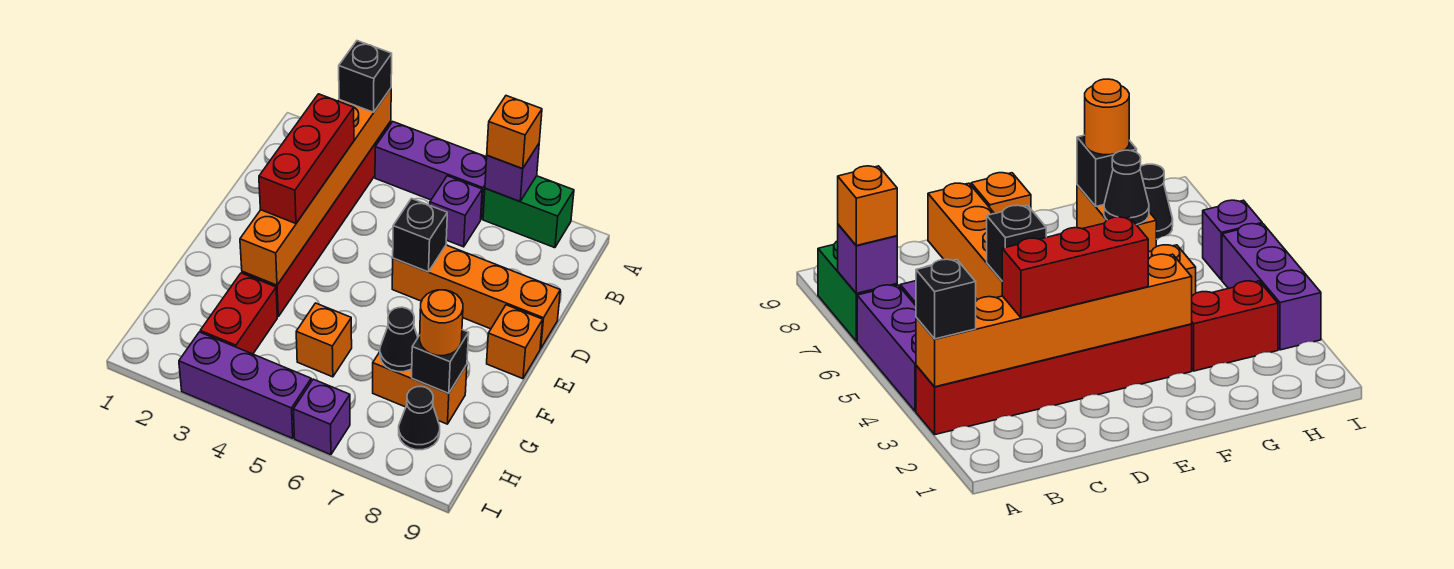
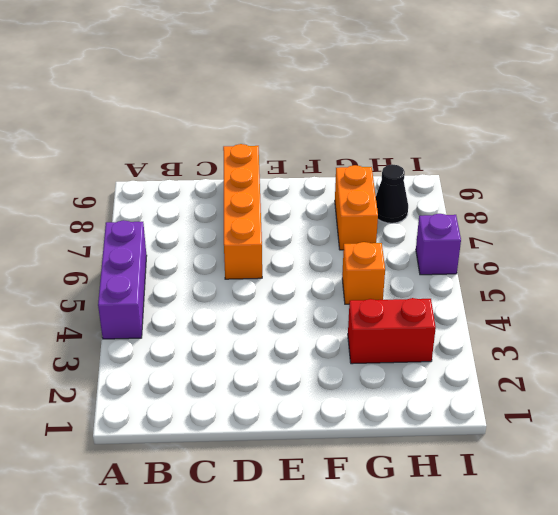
none -> red brick A3:F3 level 1
none -> green brick A7:A8 level 1
none -> purple brick B6 level 1

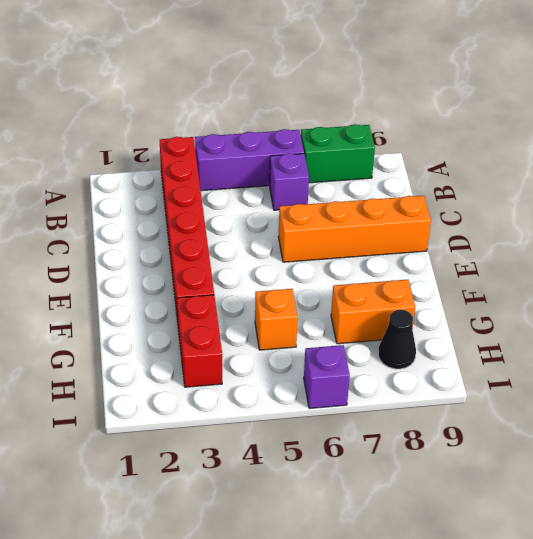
none -> orange brick E9 level 1
none -> purple brick I3:I5 level 1
none -> orange brick A3:F3 level 2

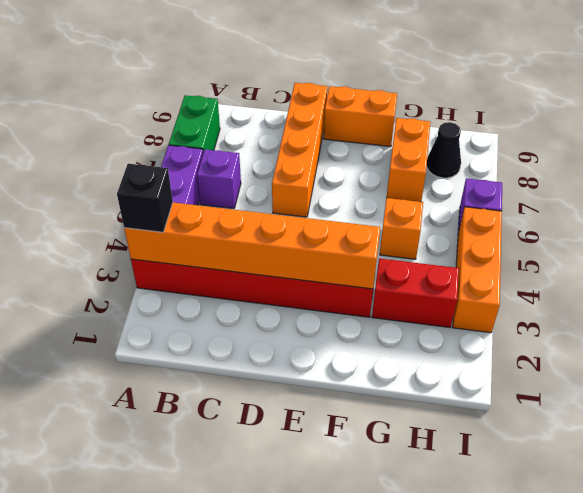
orange brick E9:F9 level 1 -> orange brick E9 level 1
orange brick I3:I5 level 1 -> purple brick I3:I5 level 1
none -> purple brick A7 level 2
none -> black brick D6 level 2
none -> black cone G7 level 2

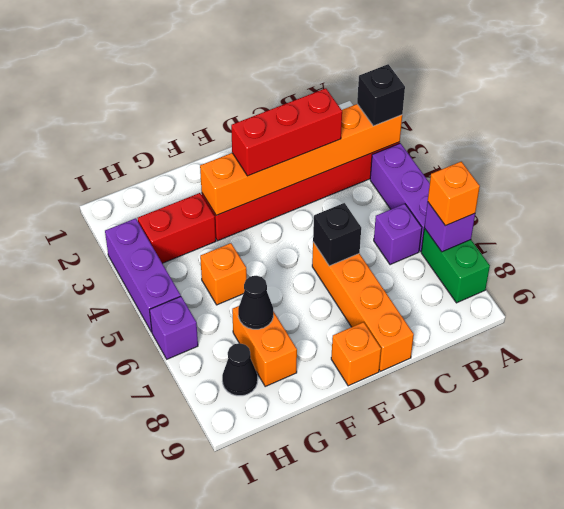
none -> black brick G8 level 2
none -> orange round brick G8 level 3

